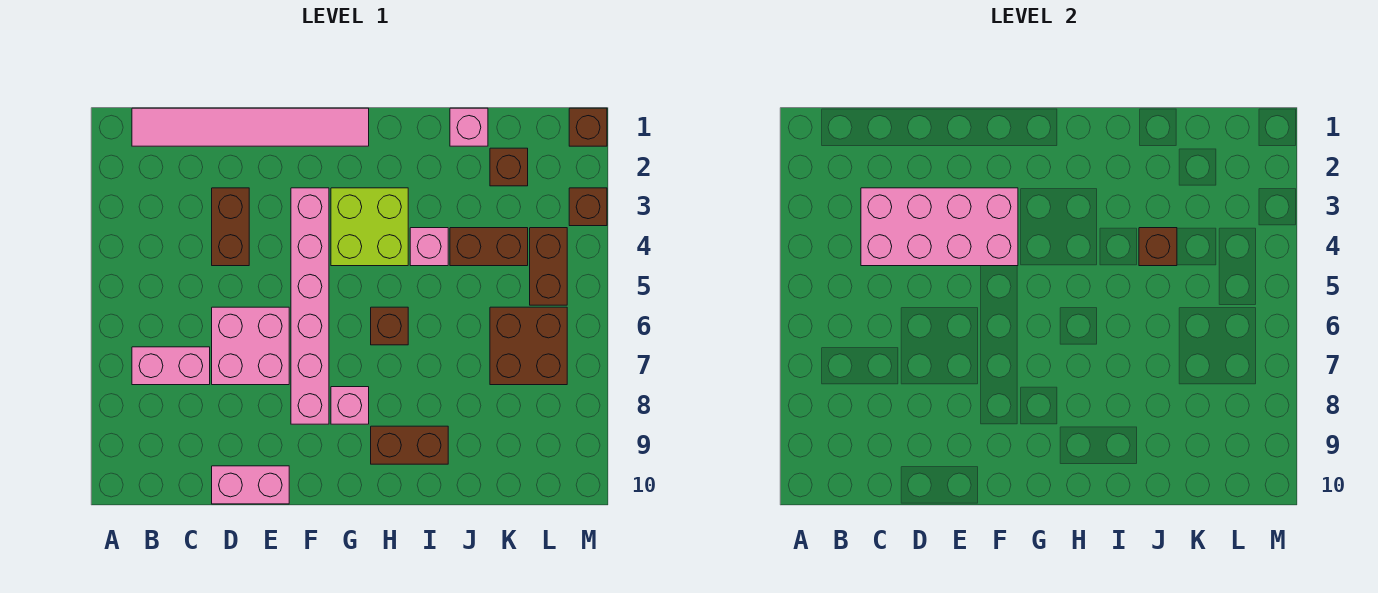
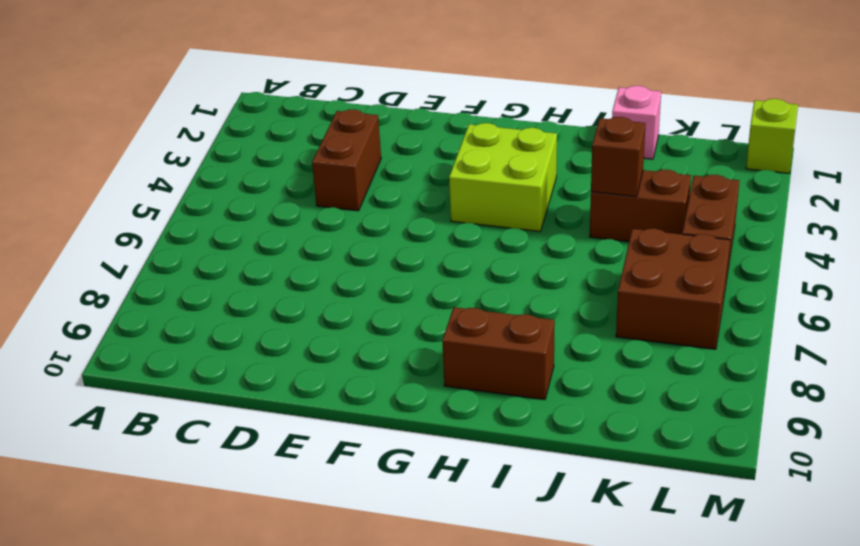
lime brick M1 level 1 -> brown brick M1 level 1
none -> pink tile B1:G1 level 1
none -> pink brick B7:C7 level 1
none -> pink brick D6:E7 level 1

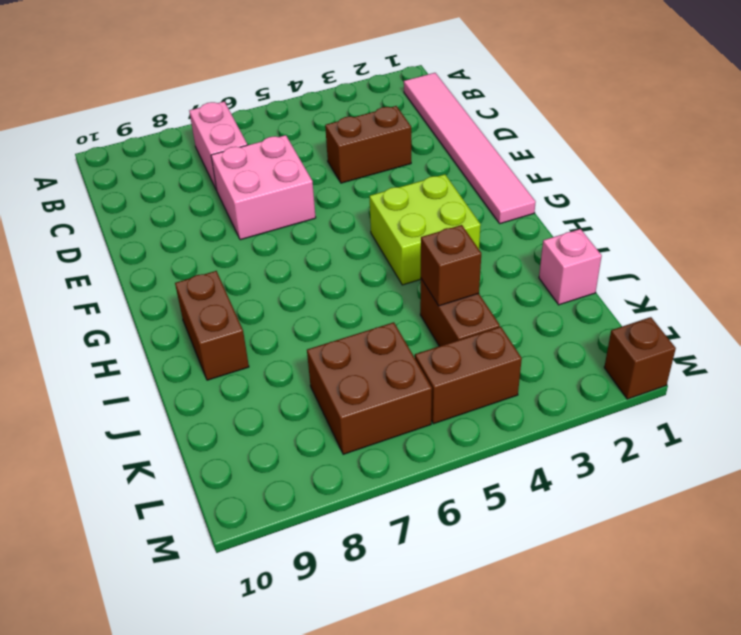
none -> pink brick D10:E10 level 1
none -> pink brick F3:F8 level 1
none -> pink brick G8 level 1

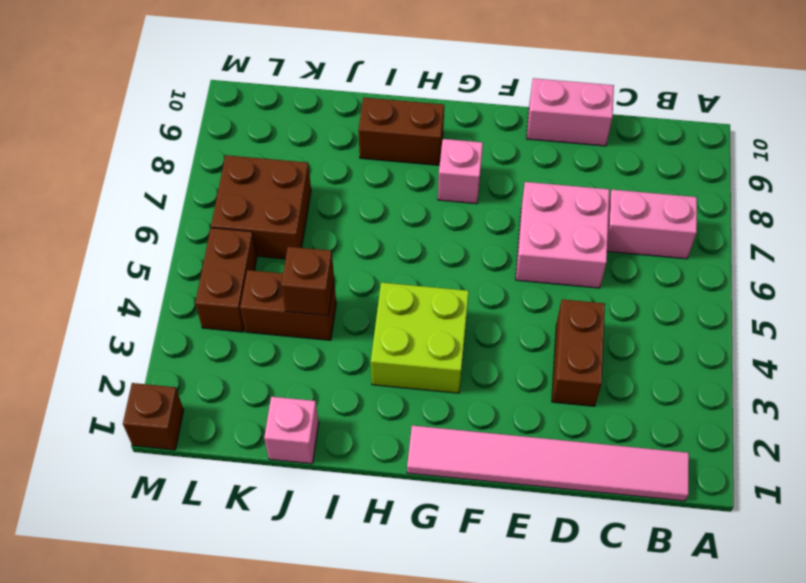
none -> pink brick F3:F8 level 1
none -> brown brick H6 level 1
none -> pink brick I4 level 1

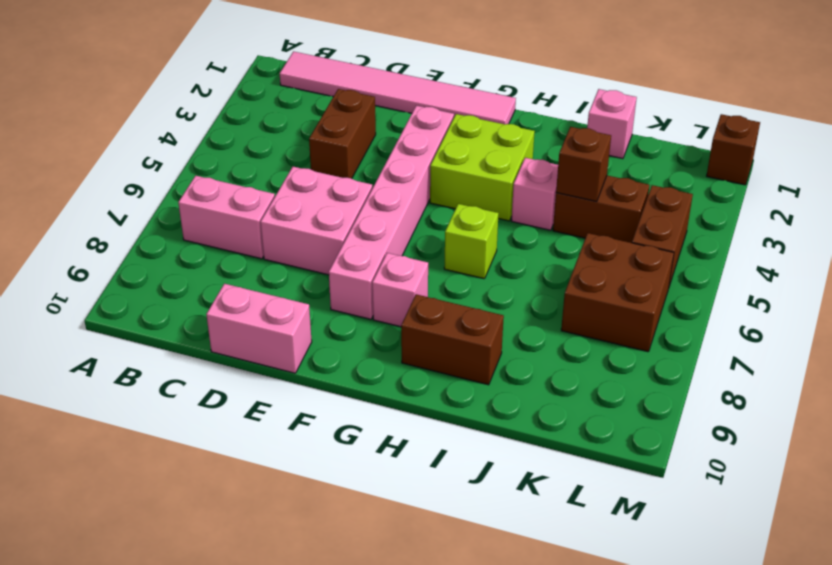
lime brick H6 level 1 -> brown brick H6 level 1
none -> brown brick K2 level 1
none -> brown brick M3 level 1
none -> pink brick C3:F4 level 2

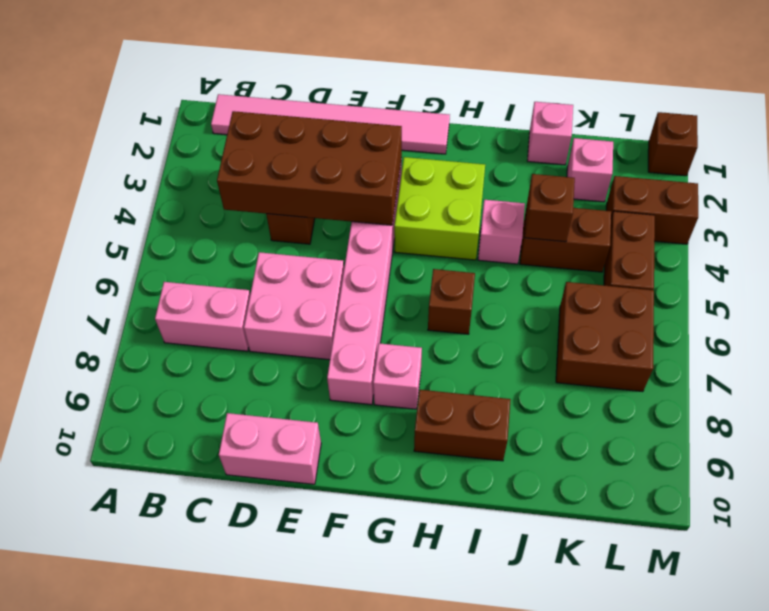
brown brick C3:F4 level 2 -> pink brick C3:F4 level 2
pink brick K2 level 1 -> brown brick K2 level 1
brown brick L3:M3 level 1 -> brown brick M3 level 1

